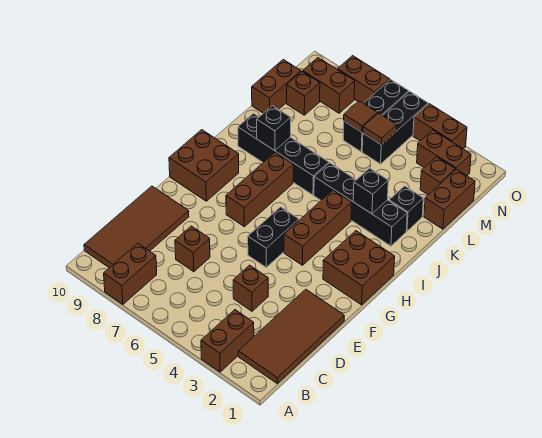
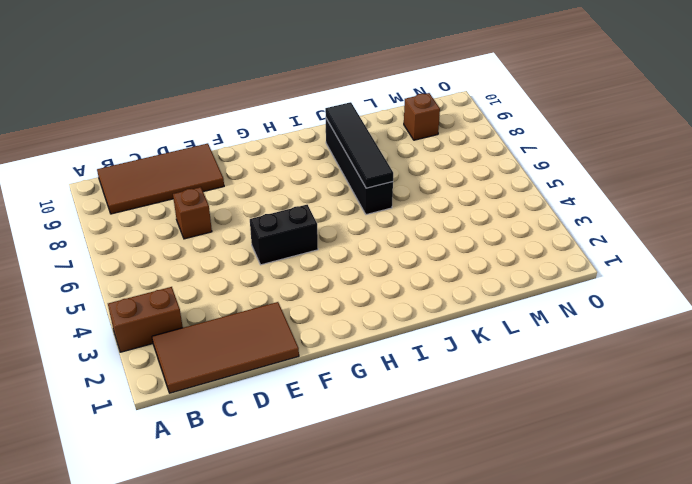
black tile J6:J9 level 2 -> black brick J8 level 2
none -> brown brick A8:B8 level 1
none -> brown brick D4 level 1
none -> brown brick G1:H2 level 1

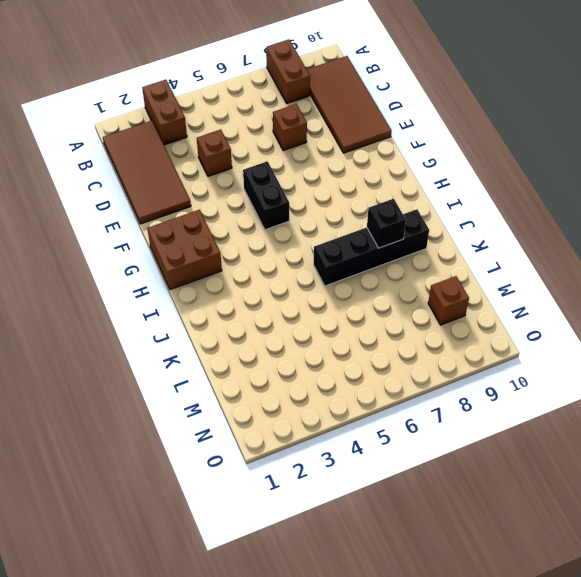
none -> brown brick G4:I4 level 1
none -> brown brick G7:I7 level 1
none -> brown brick G9:H10 level 1

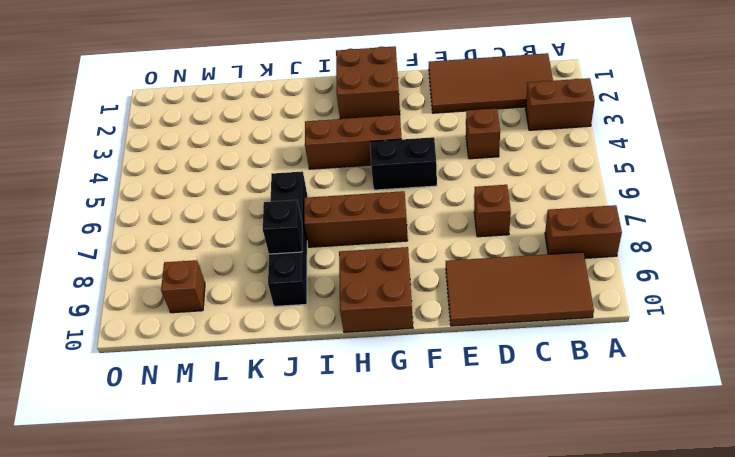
none -> black brick J2:J5 level 1
none -> black brick K2 level 1
none -> brown brick L1:M1 level 1

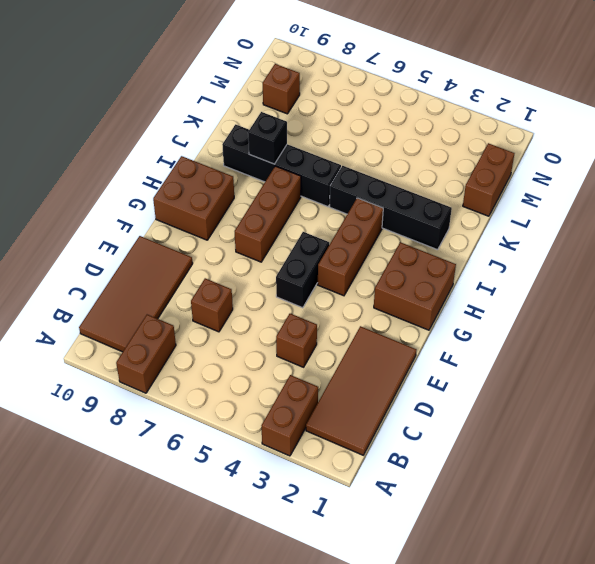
none -> black brick K2 level 1
none -> brown brick L10:M10 level 1
none -> brown brick M2 level 1

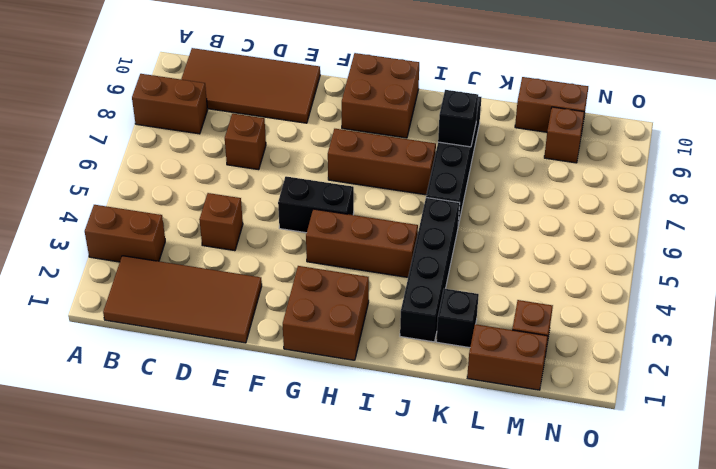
none -> black brick M5:O5 level 1
none -> black brick M6:O6 level 1
none -> brown brick N2:N3 level 1

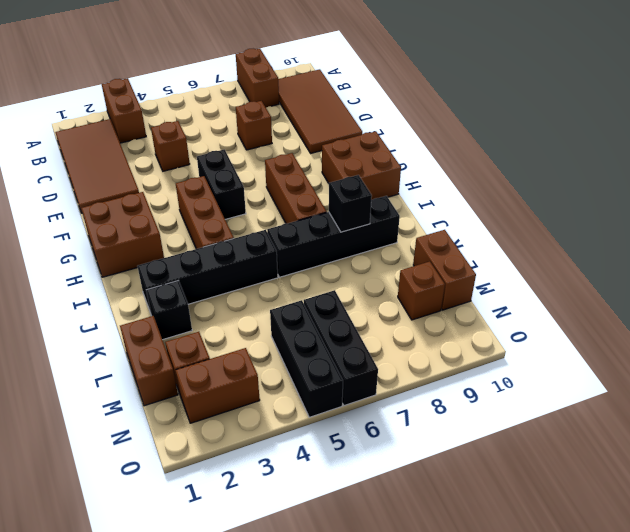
none -> brown brick N8:N9 level 1
none -> brown brick O3:O4 level 1
none -> brown brick O7:O8 level 1

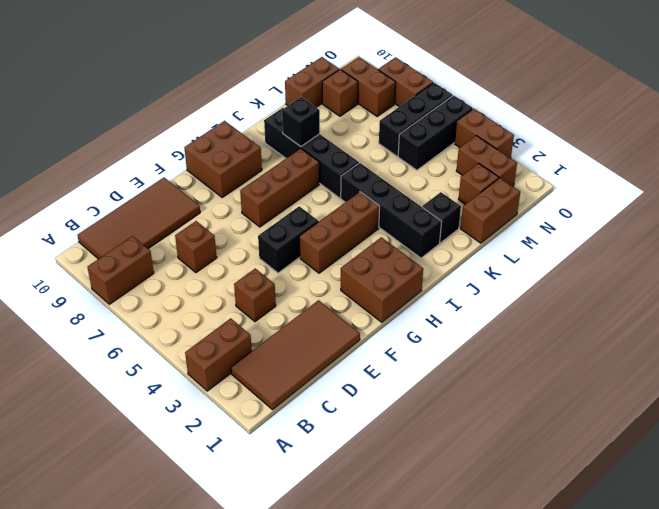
none -> black brick J3 level 2
none -> brown tile M5 level 2
none -> brown tile M6 level 2

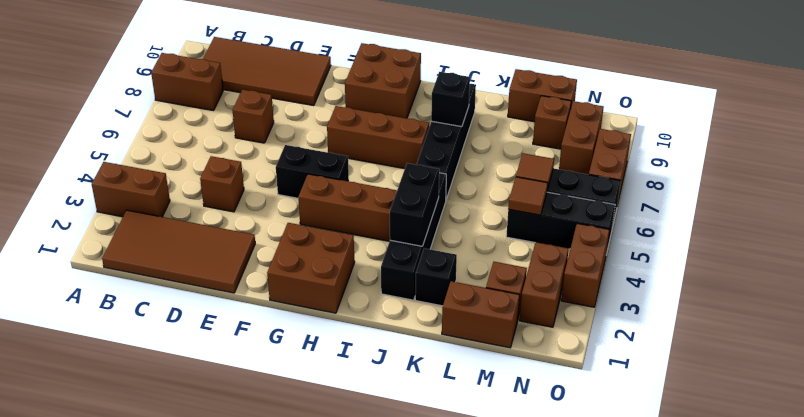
black brick J3:J4 level 2 -> black brick J3 level 2

